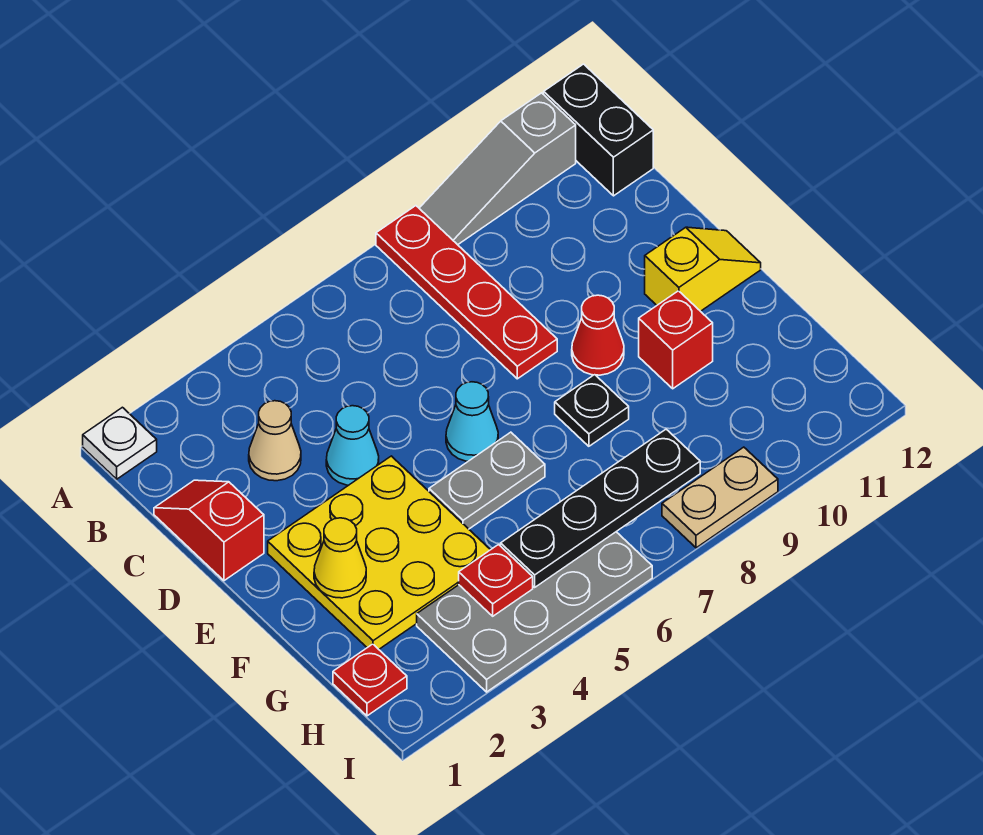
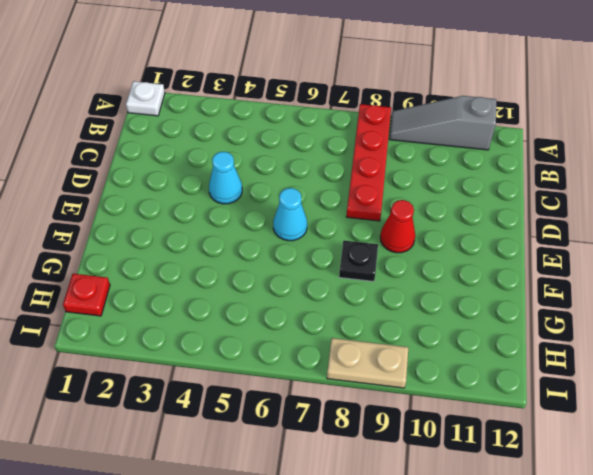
none -> black brick A12:B12 level 1
none -> red slope C1:D1 level 1 top D
none -> tan cone C3 level 1

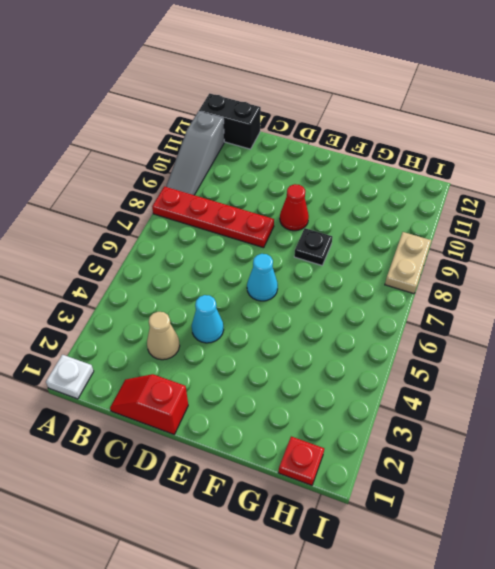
none -> yellow plate E2:G4 level 1
none -> yellow slope E11:E12 level 1 top 11
none -> grey plate F5:F6 level 1

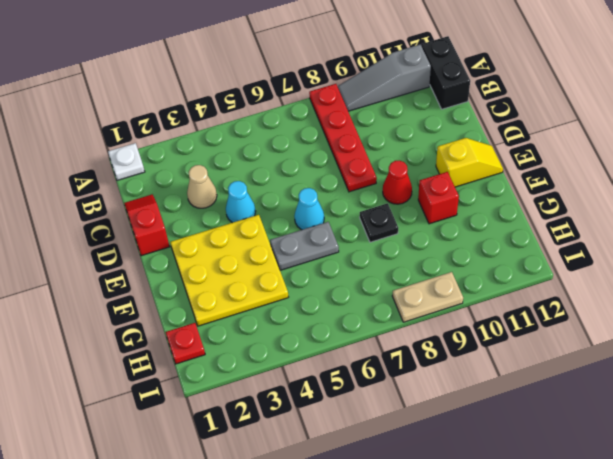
none -> grey plate H3:I6 level 1
none -> yellow cone F2 level 2
none -> red plate H4 level 2

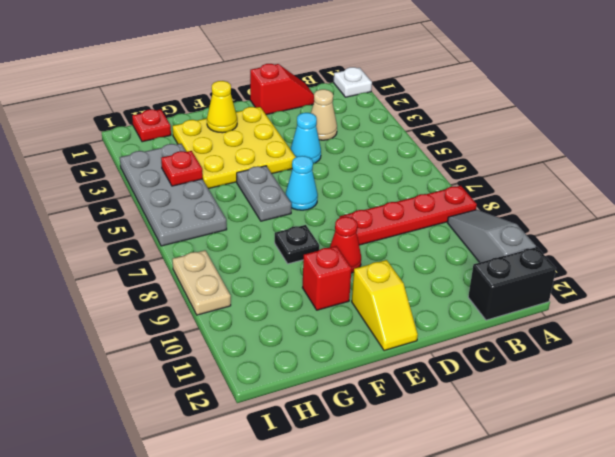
none -> black plate H5:H8 level 2

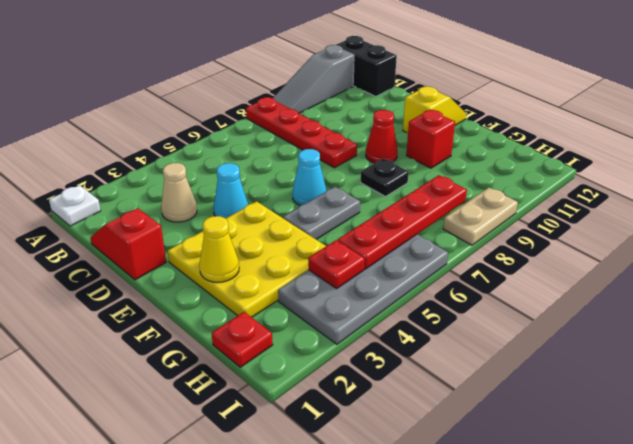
red plate H5:H8 level 2 -> black plate H5:H8 level 2

